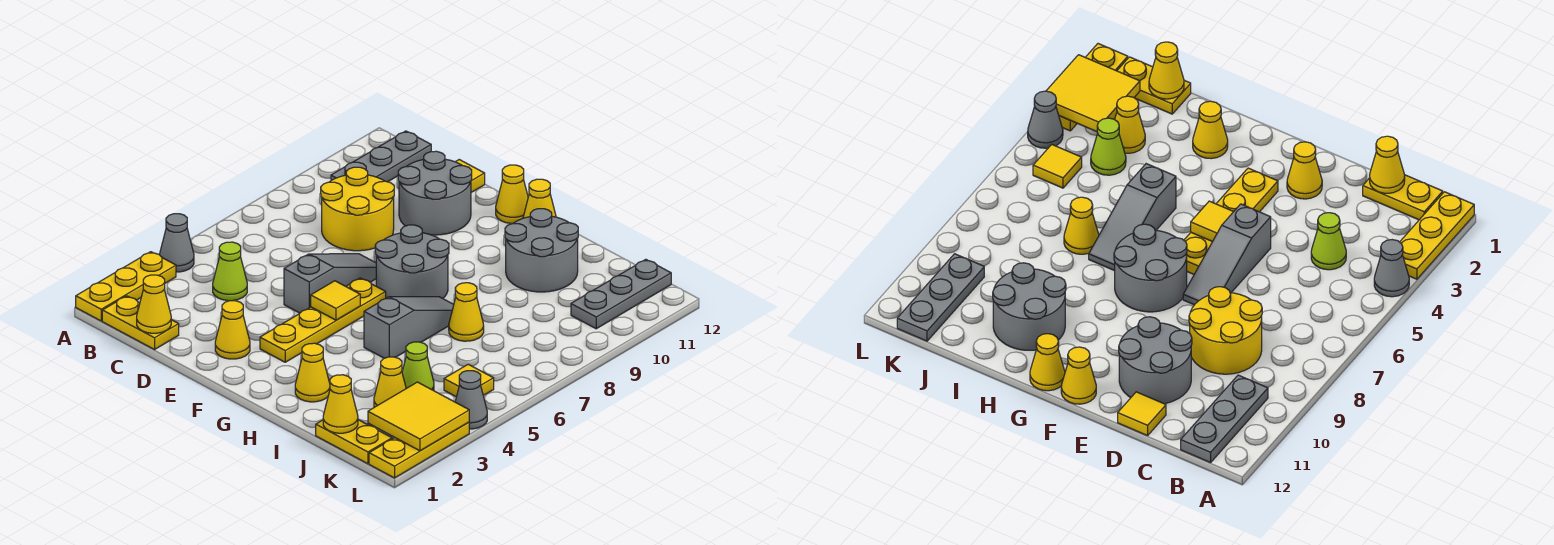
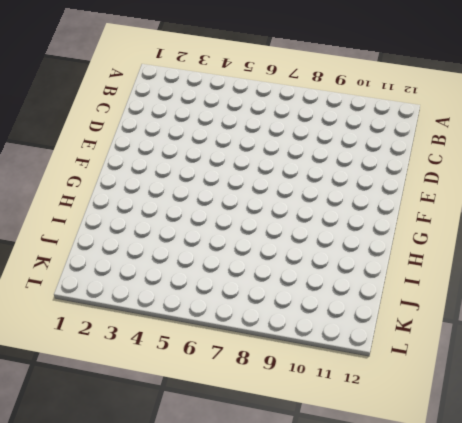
none -> yellow plate A1:A3 level 1
none -> grey cone A4 level 1
none -> yellow plate B1:C1 level 1

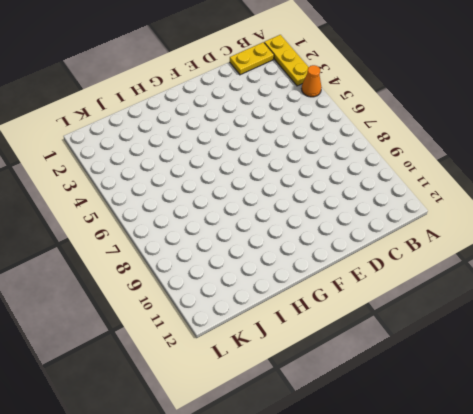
orange cone A4 level 1 -> grey cone A4 level 1
none -> grey plate B10:B12 level 1
none -> lime cone C4 level 1
none -> yellow round brick C8:D9 level 1

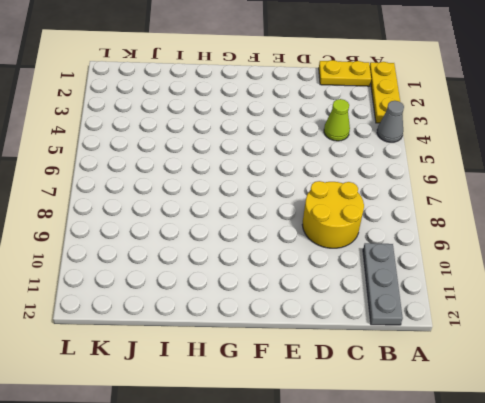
none -> grey round brick D10:E11 level 1
none -> yellow tile D12 level 1
none -> yellow cone E2 level 1

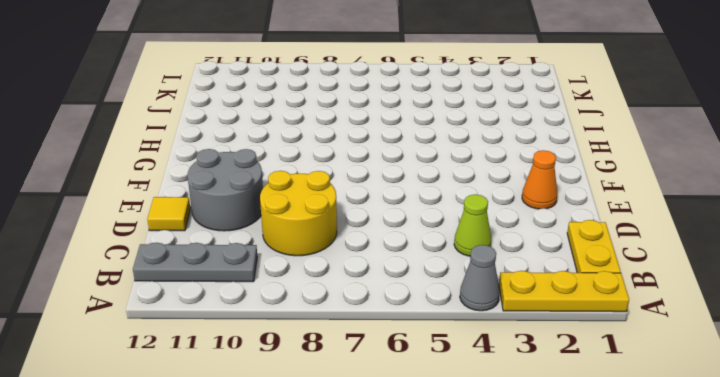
orange cone E2 level 1 -> yellow cone E2 level 1
none -> grey slope E5:E7 level 1 top 5
none -> yellow plate F3:F6 level 1
none -> grey round brick F7:G8 level 1

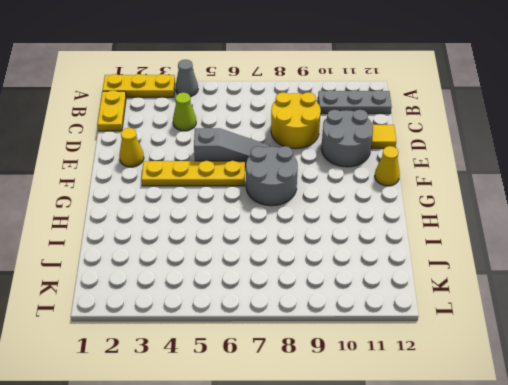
none -> yellow cone G12 level 1
none -> yellow cone H2 level 1
none -> grey slope H5:H7 level 1 top 5

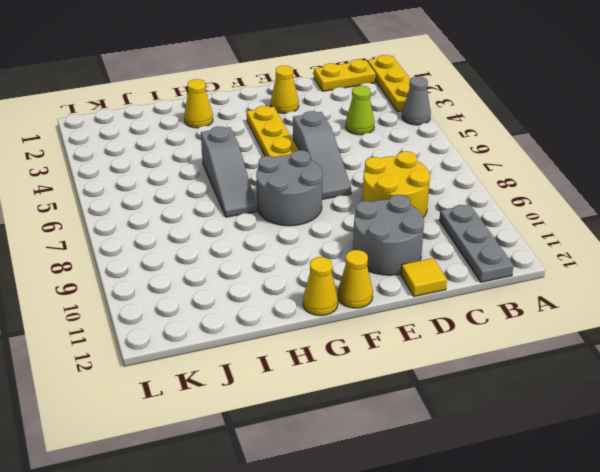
none -> grey round brick H10:I11 level 1
none -> yellow cone I7 level 1
none -> yellow plate J1:K1 level 1

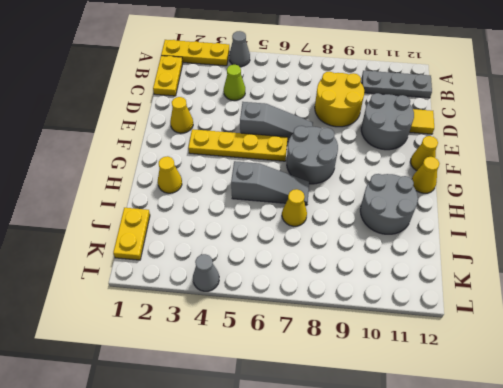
none -> yellow cone J3 level 1
none -> lime cone J4 level 1
none -> yellow tile K5 level 1

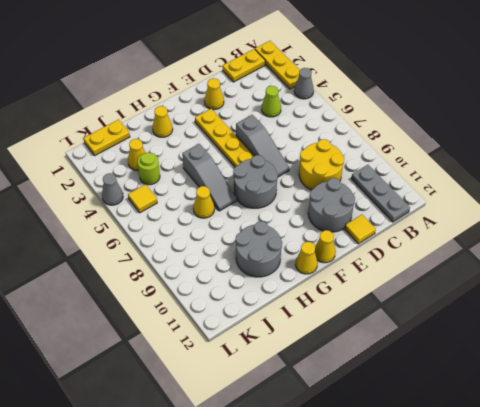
lime round brick J4 level 1 -> lime cone J4 level 1
none -> grey plate K10:K12 level 1
none -> yellow plate L1:L3 level 1
none -> yellow cone C1 level 2

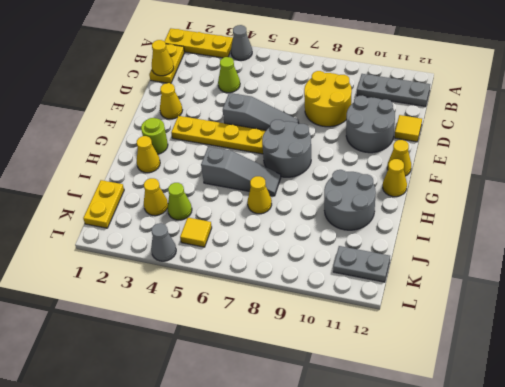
lime round brick G2 level 1 -> none
grey plate K11:K12 level 1 -> grey plate K10:K12 level 1
none -> yellow plate L1:L3 level 1
none -> yellow tile F5 level 2
none -> yellow cone J1 level 2

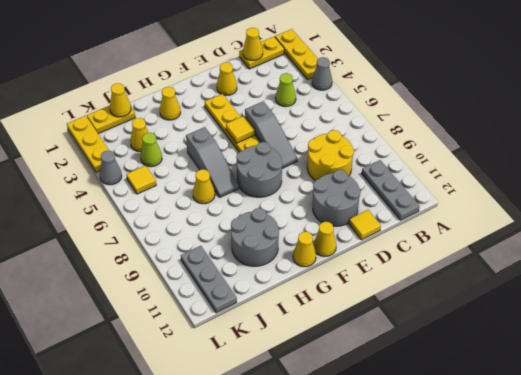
none -> yellow tile K2:L3 level 2

